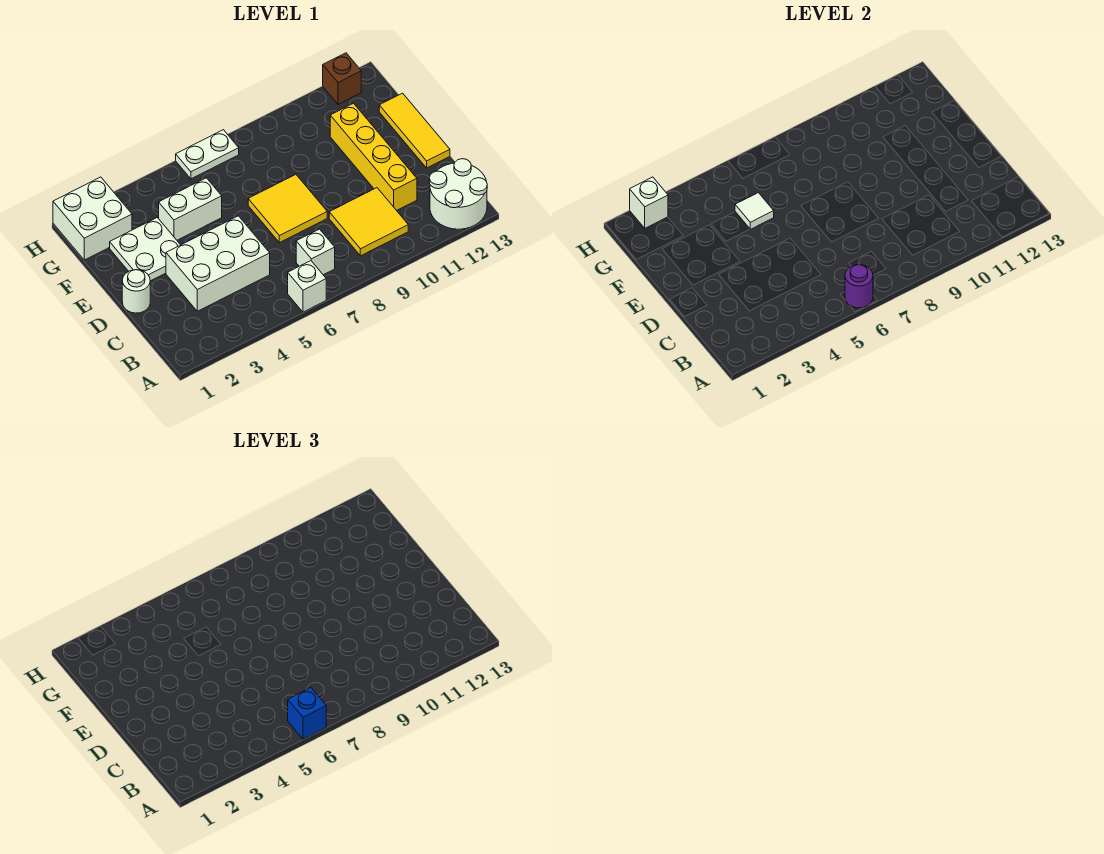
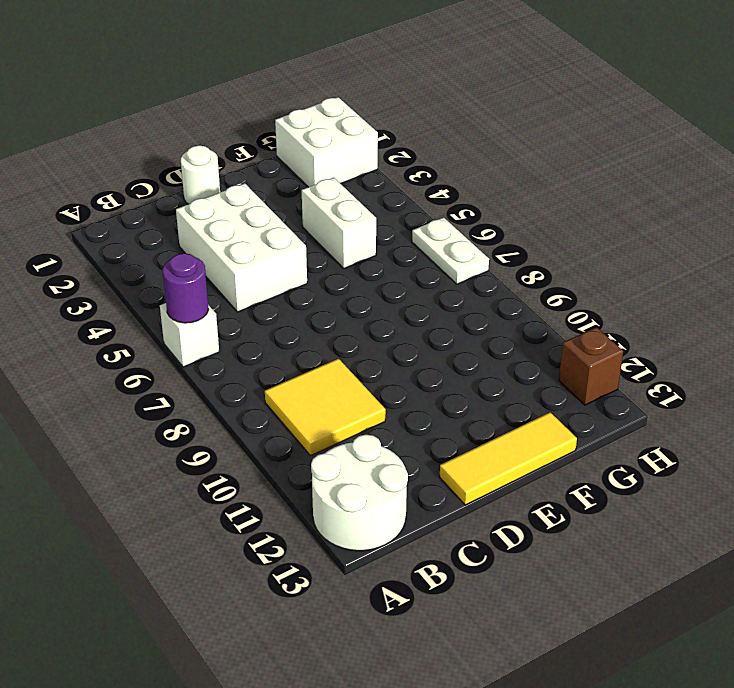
none -> white brick B7 level 1
none -> yellow brick C11:F11 level 1
none -> yellow tile D7:E8 level 1

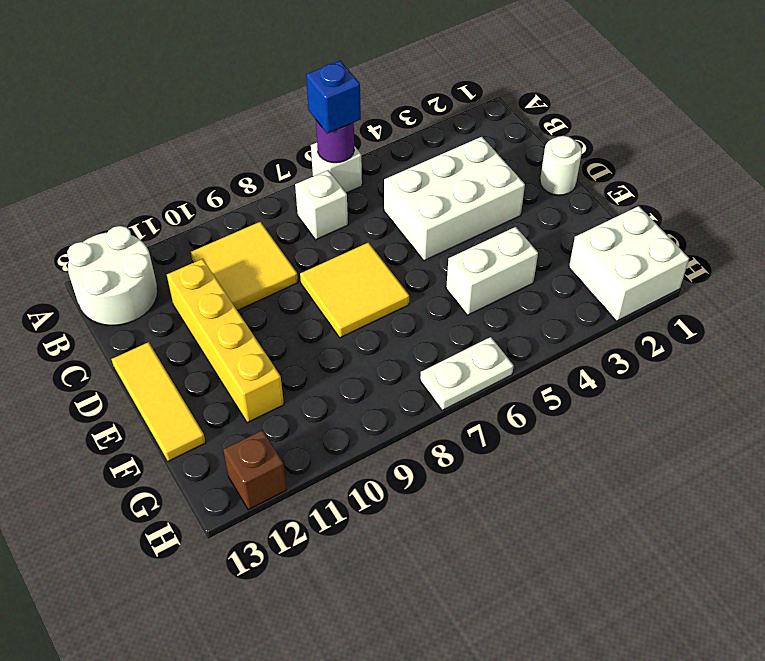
none -> white plate E2:F3 level 1
none -> white tile F5 level 2
none -> white brick H2 level 2

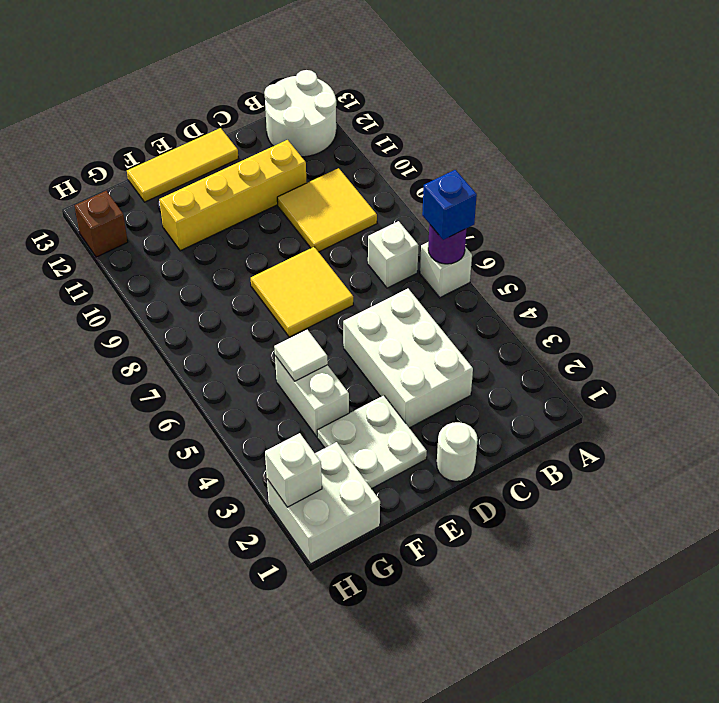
none -> white plate H6:H7 level 1

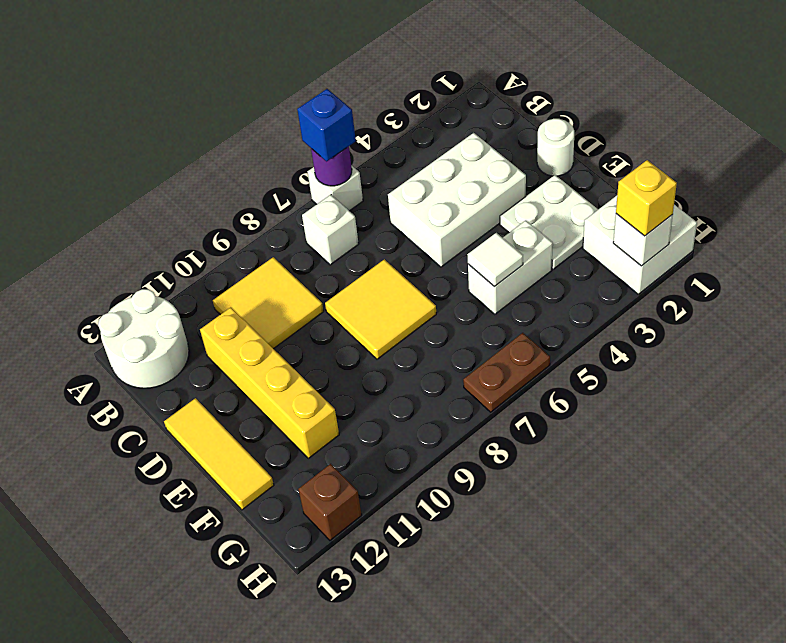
yellow brick H2 level 3 -> none
brown plate H6:H7 level 1 -> white plate H6:H7 level 1

